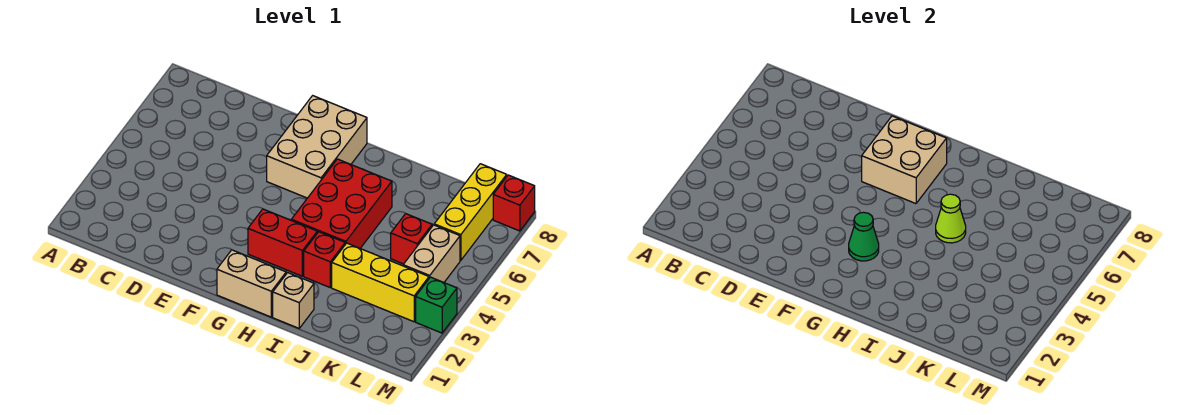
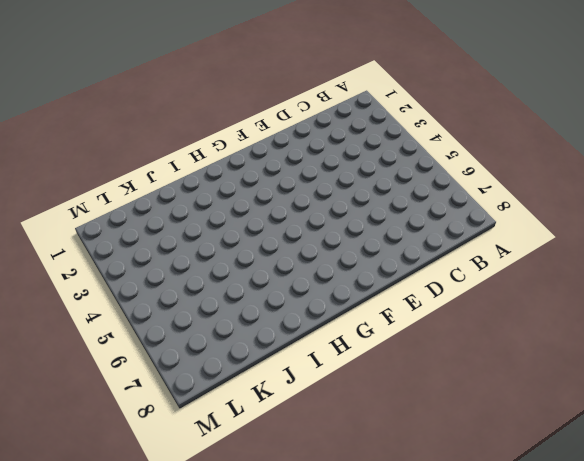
none -> tan brick F6:G8 level 1
none -> tan brick G1:H1 level 1
none -> red brick G3:H3 level 1

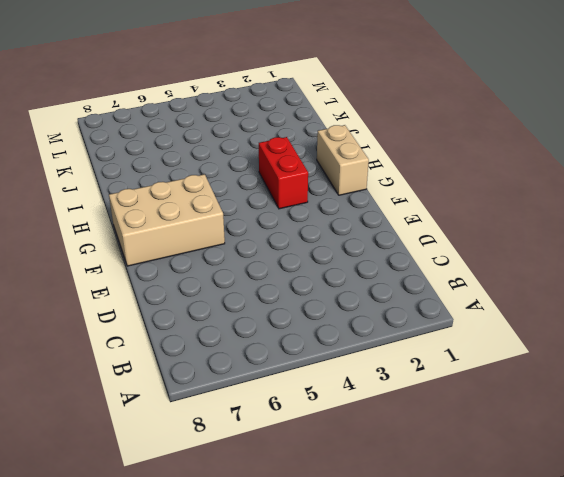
none -> red brick H4:I6 level 1
none -> tan brick I1 level 1
none -> red brick I3 level 1

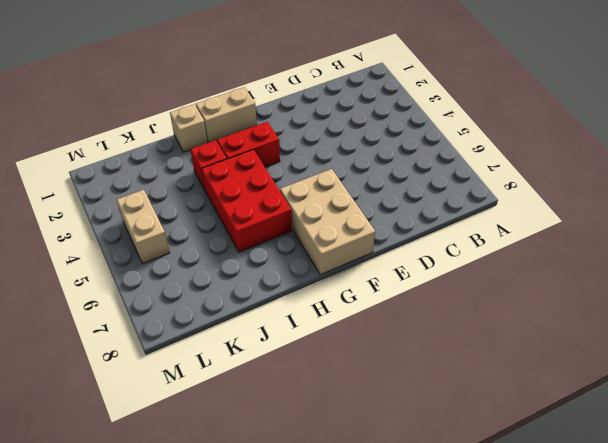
none -> yellow brick J3:L3 level 1
none -> red brick K5 level 1
none -> yellow brick L6:L8 level 1

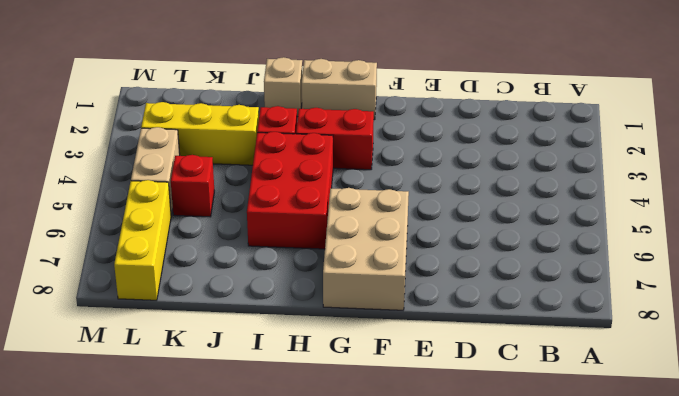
none -> green brick M3 level 1
none -> red brick M8 level 1
none -> tan brick F6:G7 level 2

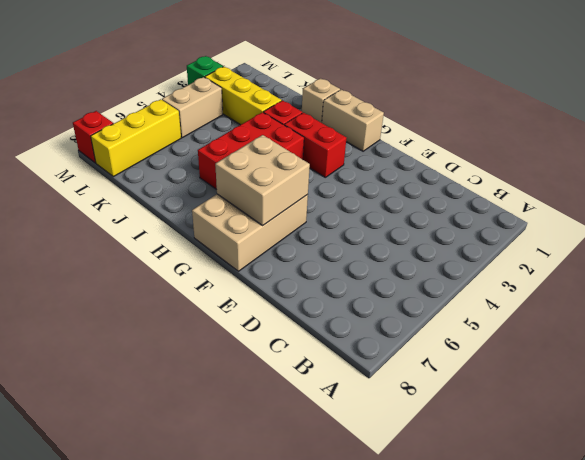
none -> red brick K5 level 1
none -> green cone G3 level 2
none -> lime cone I5 level 2

